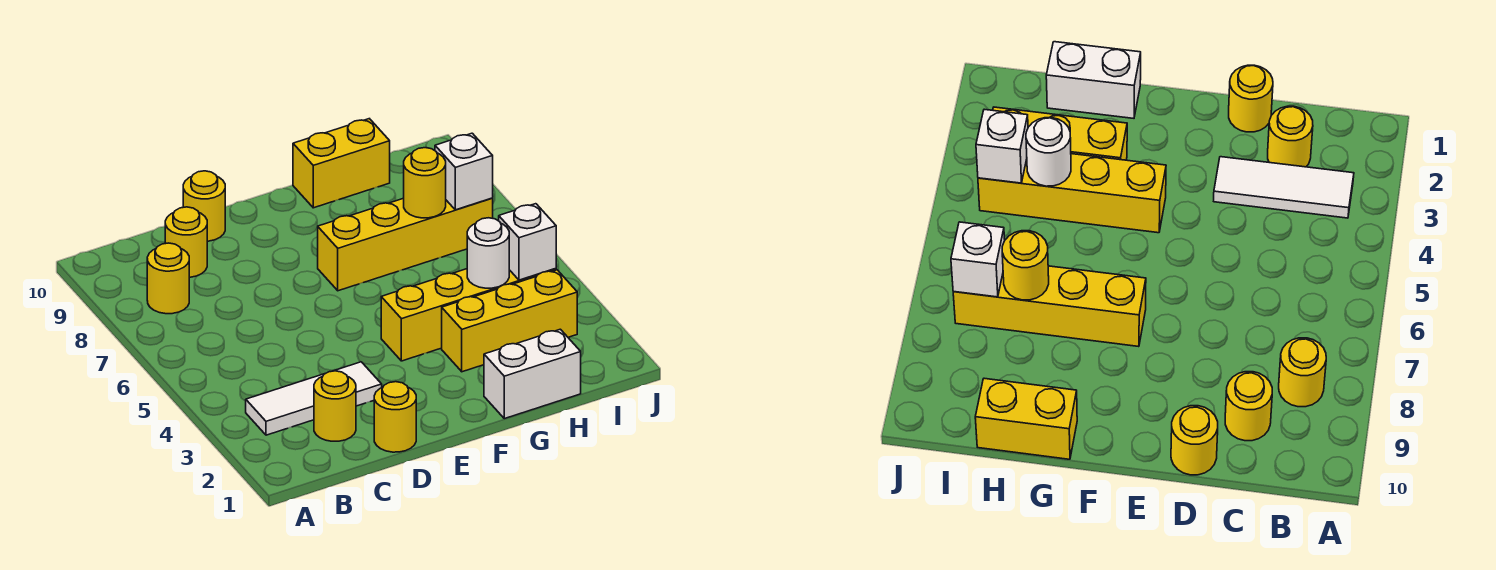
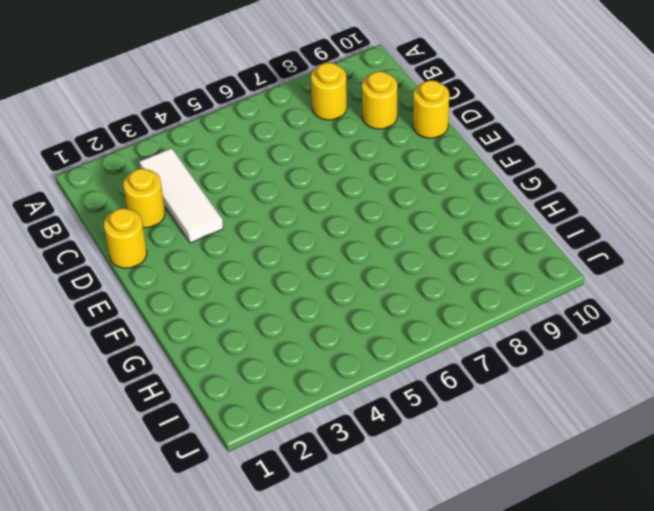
none -> yellow brick F4:I4 level 1
none -> yellow brick F7:I7 level 1
none -> white brick G1:H1 level 1

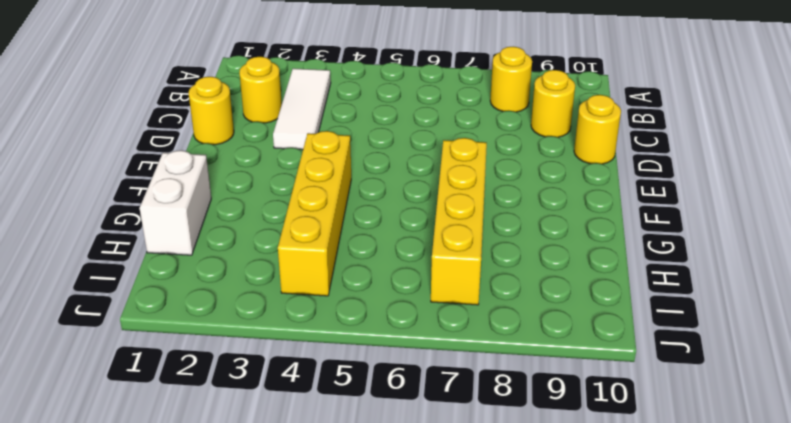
none -> yellow brick G3:I3 level 1
none -> yellow brick G10:H10 level 1
none -> white round brick H4 level 2

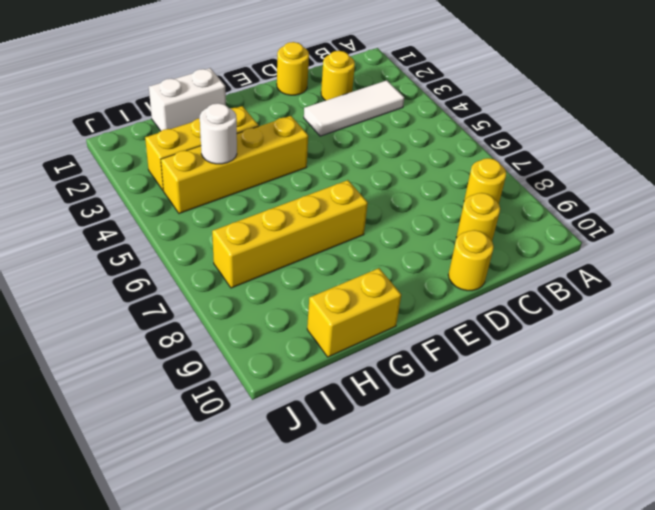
none -> yellow round brick H7 level 2
none -> white brick I4 level 2
none -> white brick I7 level 2

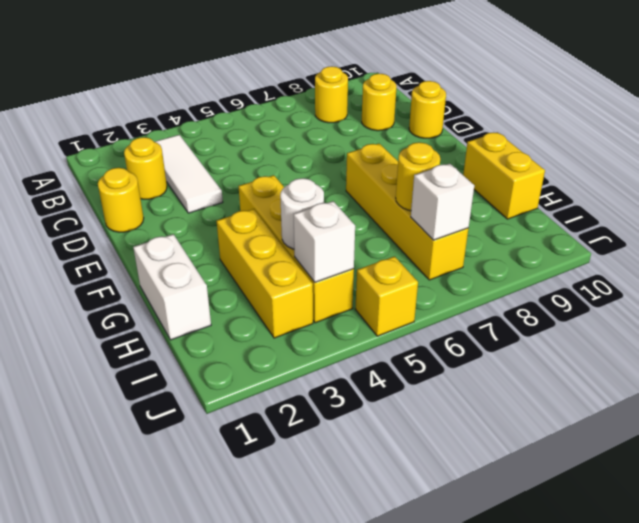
yellow brick J5 level 1 -> none

